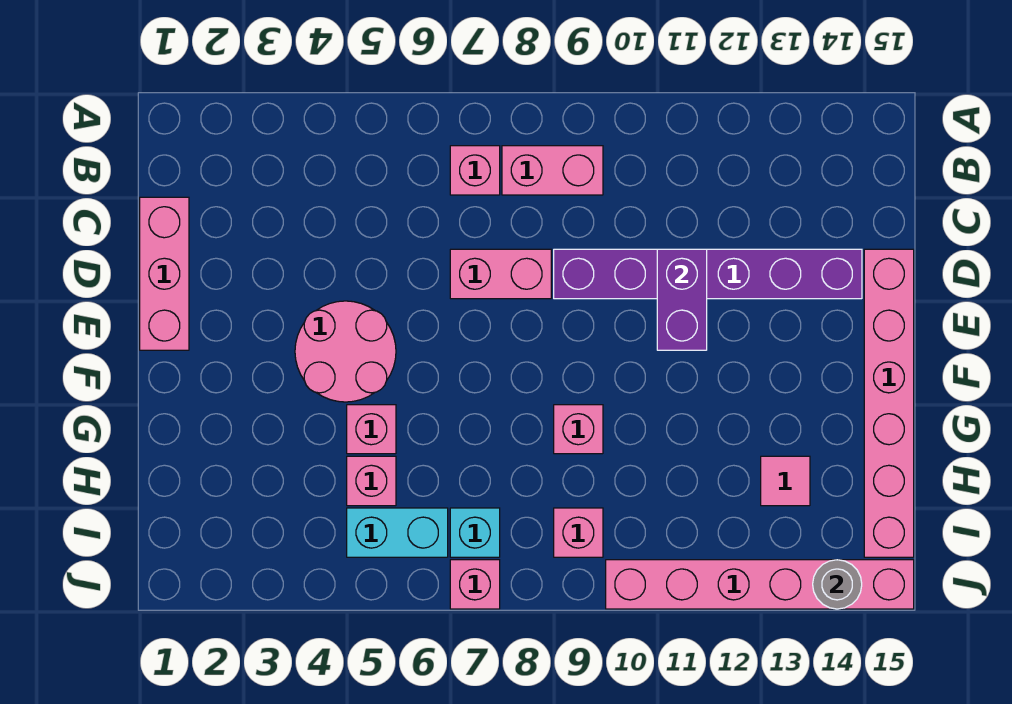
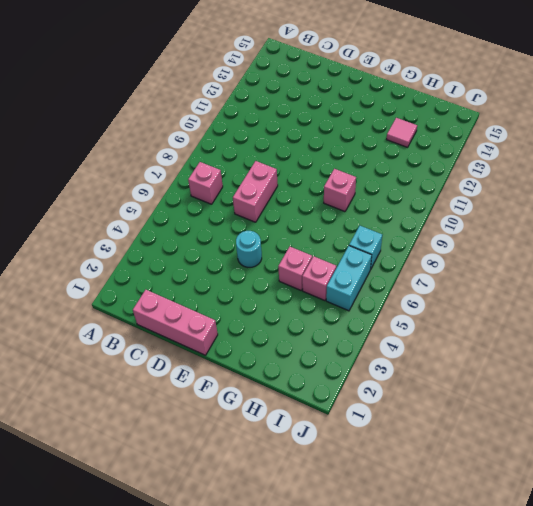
cyan round brick E5 level 1 -> pink round brick E4:F5 level 1
none -> pink brick B8:B9 level 1
none -> purple brick D9:D14 level 1
none -> pink brick D15:I15 level 1

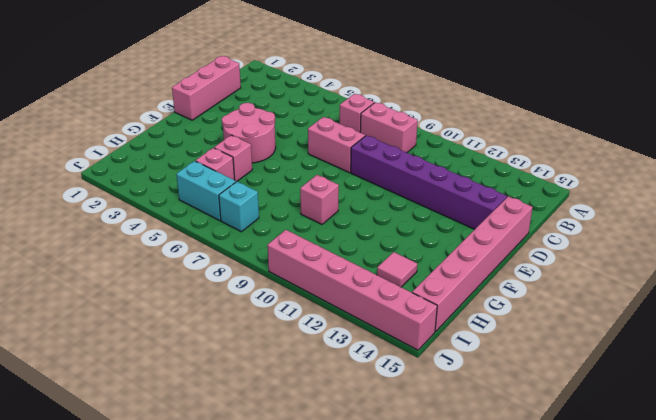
none -> pink brick I9 level 1
none -> pink brick J7 level 1
none -> purple brick D11:E11 level 2

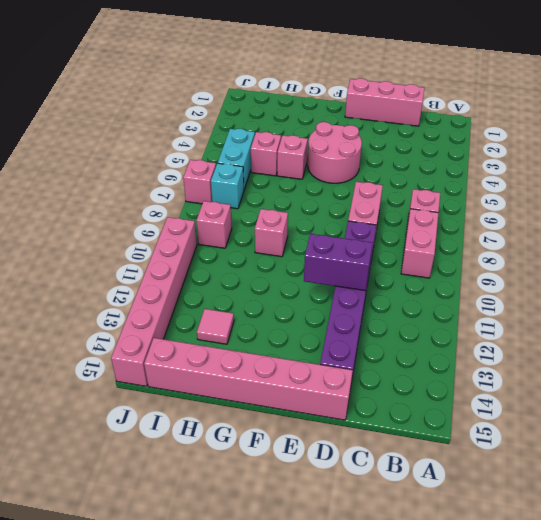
none -> grey round brick J14 level 2

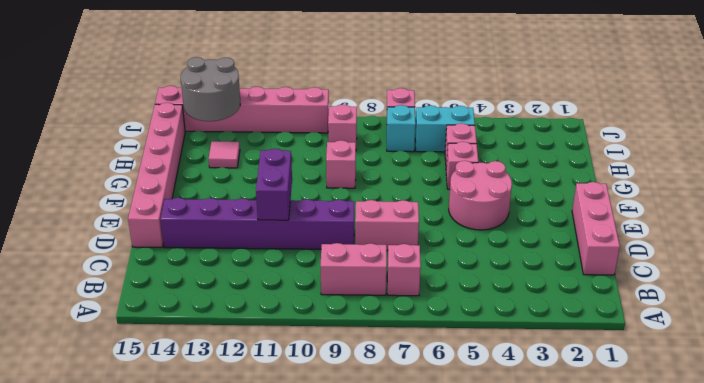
grey round brick I13:J14 level 2 -> grey round brick J14 level 2

